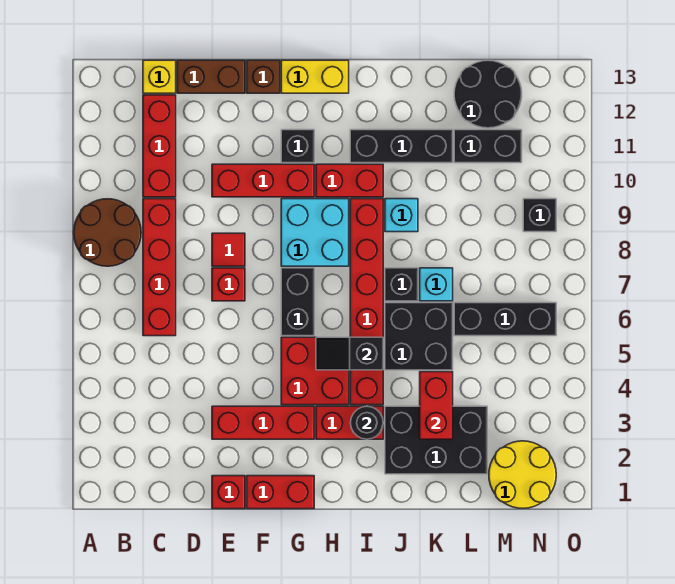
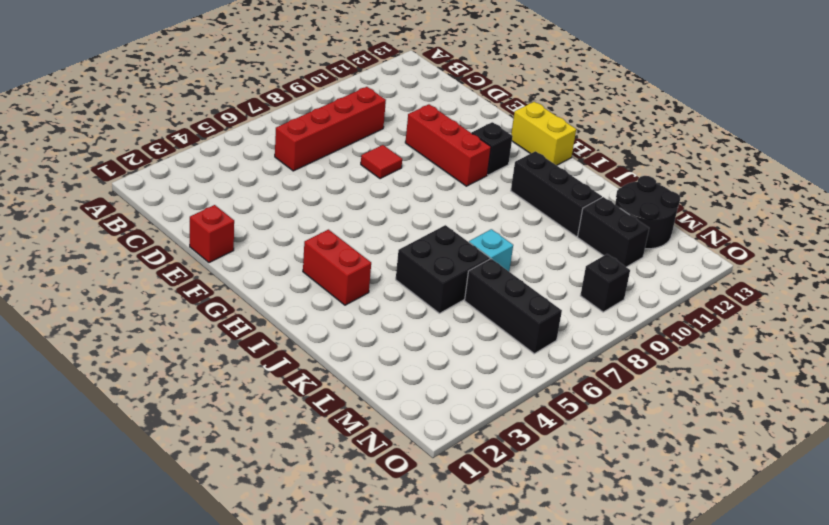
none -> brown round brick A8:B9 level 1
none -> red brick C10:C12 level 1
none -> yellow brick C13 level 1
none -> brown brick D13:E13 level 1

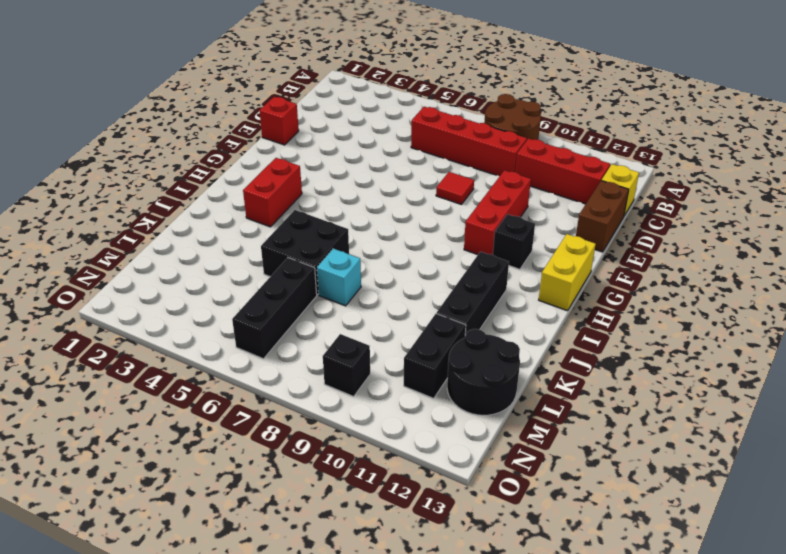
none -> red brick E3:G3 level 1
none -> red brick E7 level 1
none -> red brick F1:G1 level 1
none -> brown brick F13 level 1

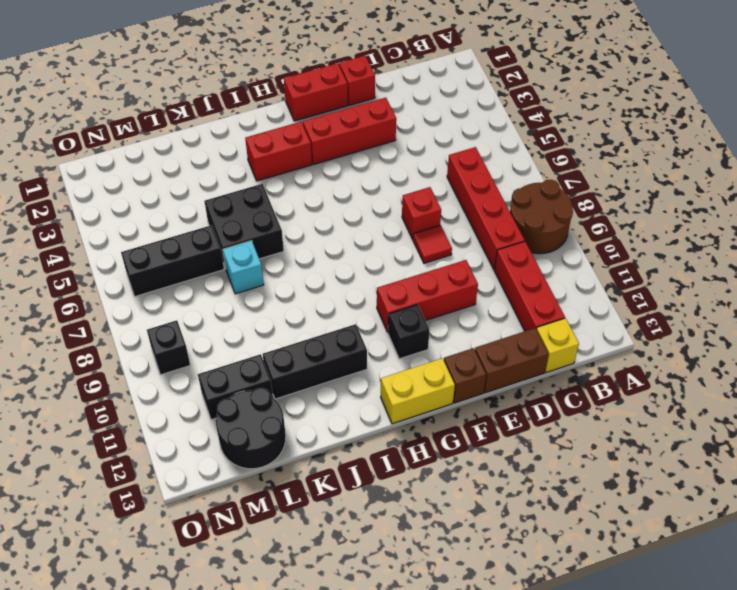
none -> red brick G4:H5 level 1
none -> black brick G6:G7 level 1
none -> cyan brick G8:H9 level 1
none -> red brick H10:I10 level 1

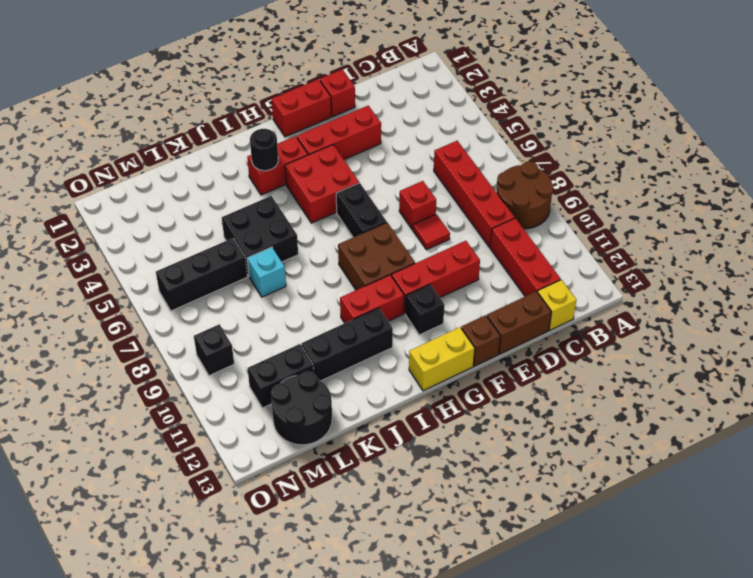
brown brick G8:H9 level 1 -> cyan brick G8:H9 level 1
none -> red brick I4:I9 level 1
none -> black brick J2:L3 level 1
none -> black brick J7 level 1
none -> cyan brick J9 level 1

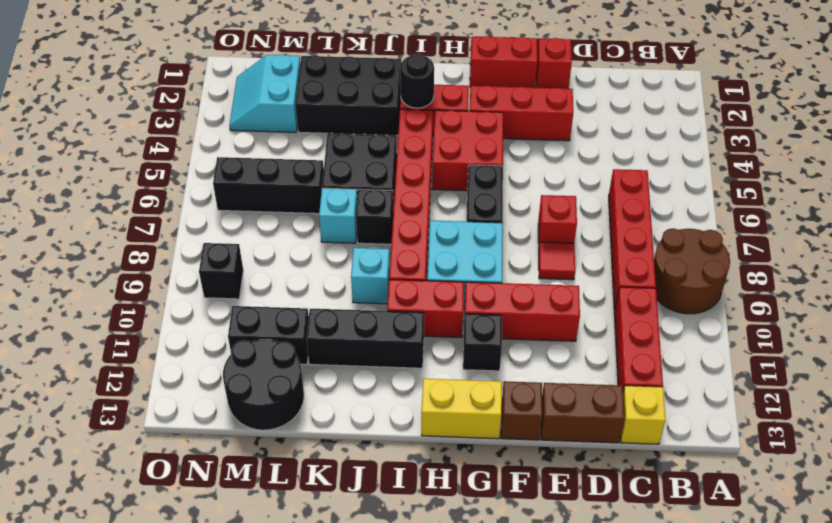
cyan slope M2:N3 level 1 top M -> yellow round brick M1:N2 level 1
none -> black slope H5:I5 level 2 top I
none -> red brick K3:K4 level 2

